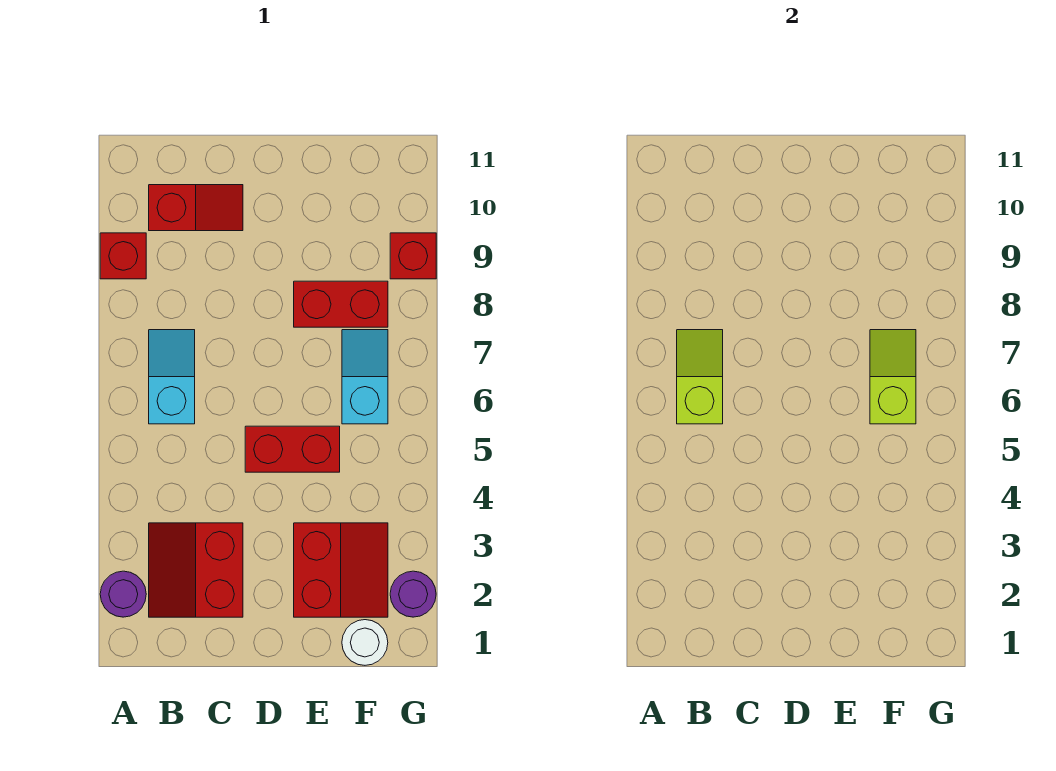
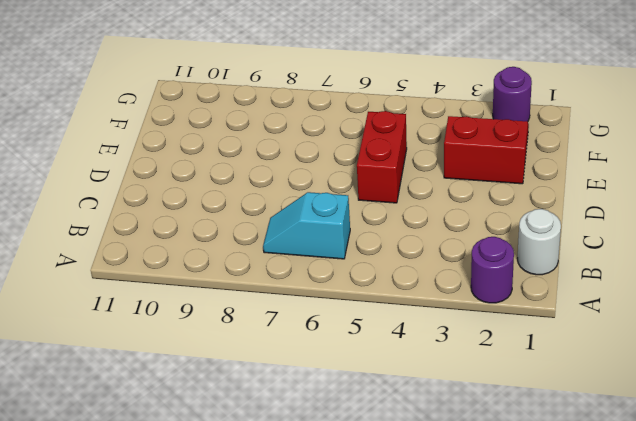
white round brick B1 level 1 -> white round brick F1 level 1
none -> red brick A9 level 1
none -> red slope B2:C3 level 1 top C
none -> red slope B10:C10 level 1 top B

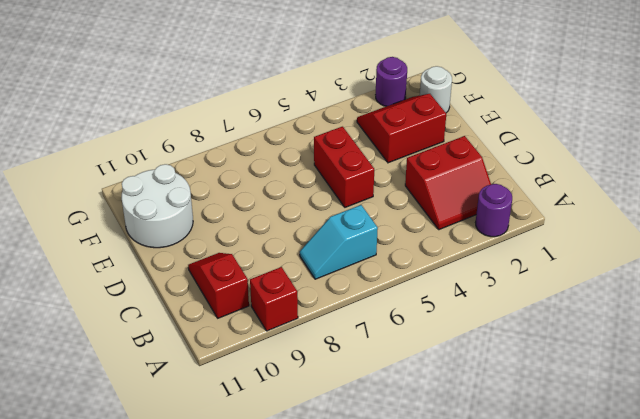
white round brick E10:F11 level 1 -> none
none -> red brick E8:F8 level 1
none -> cyan slope F6:F7 level 1 top 6
none -> red brick G9 level 1

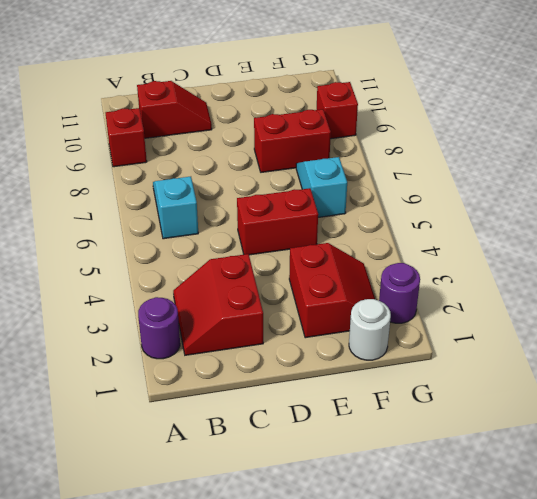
none -> lime slope B6:B7 level 2 top 6
none -> lime slope F6:F7 level 2 top 6

